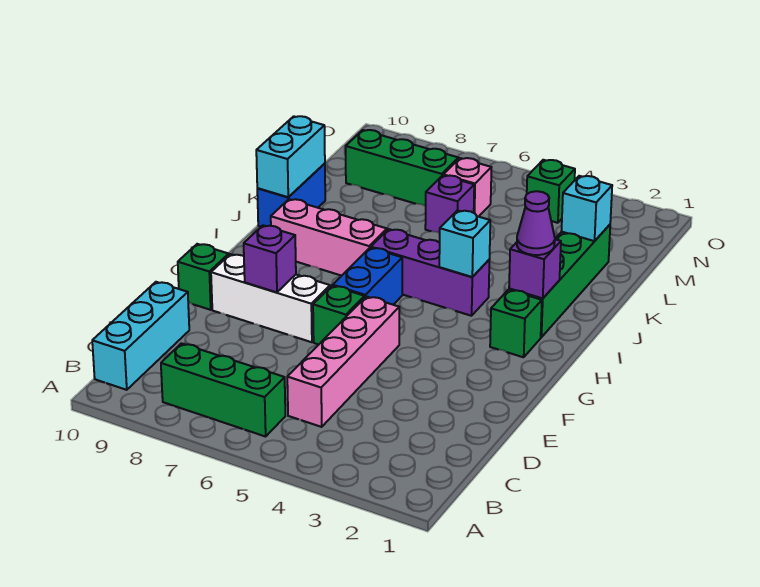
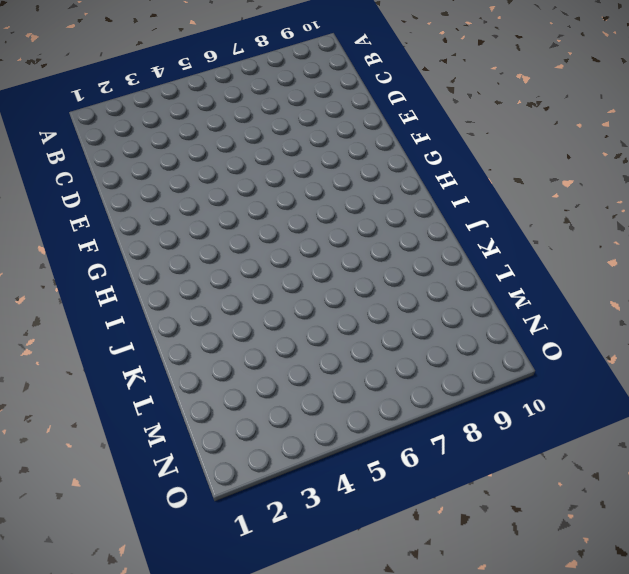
none -> green brick B6:B8 level 1
none -> cyan brick B10:D10 level 1
none -> pink brick C5:F5 level 1

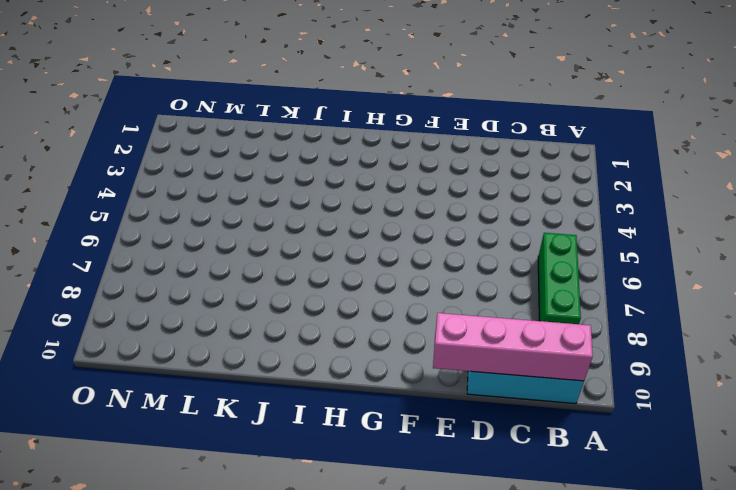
pink brick B10:E10 level 2 -> pink brick C5:F5 level 1
none -> green brick F6 level 1
none -> white brick F7:F9 level 1
none -> green brick F10 level 1

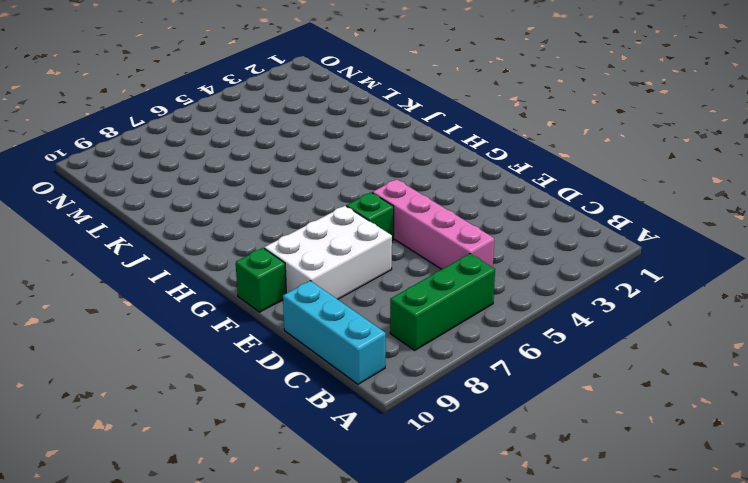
white brick E7:F9 level 1 -> white brick F7:F9 level 1
none -> blue brick G6:H6 level 1
none -> green brick H2 level 1
none -> green brick I2:L2 level 1

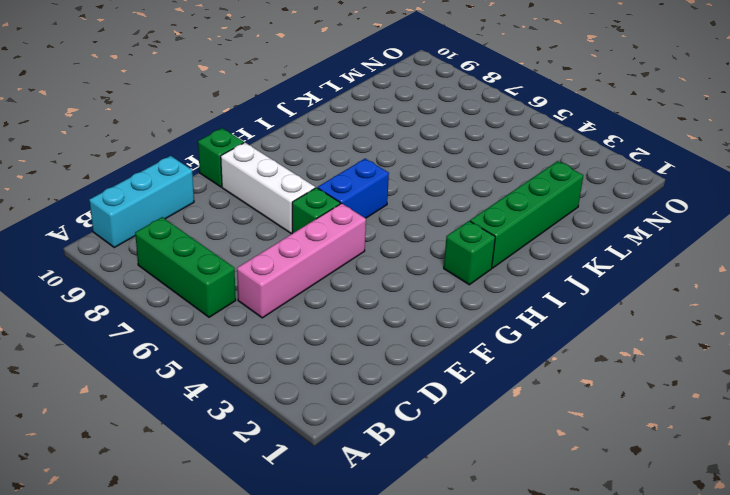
none -> purple brick I4:I6 level 1
none -> pink brick I7:I9 level 1
none -> blue brick J10:K10 level 1

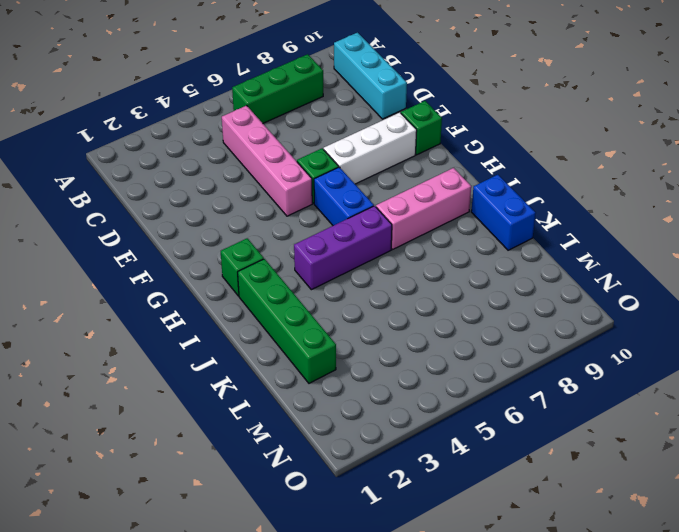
none -> purple brick L6 level 1
none -> pink brick M6 level 1
none -> green brick M7:M9 level 1

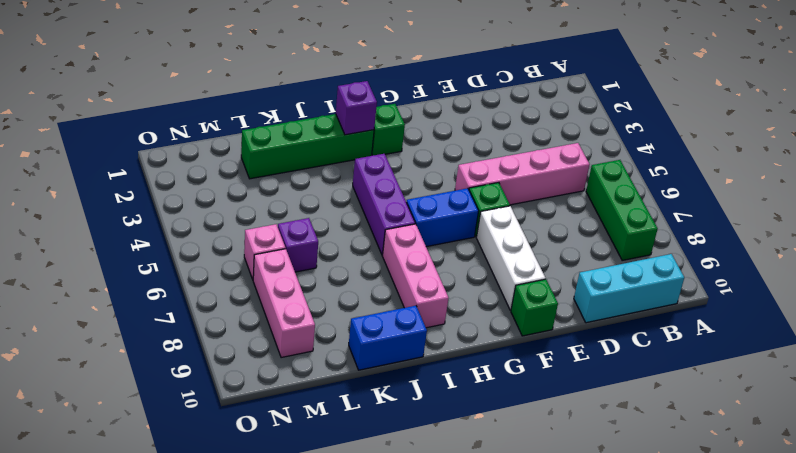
pink brick M7:M9 level 1 -> green brick M7:M9 level 1
none -> green brick N4 level 1
none -> purple brick F8 level 2
none -> cyan brick I4 level 2

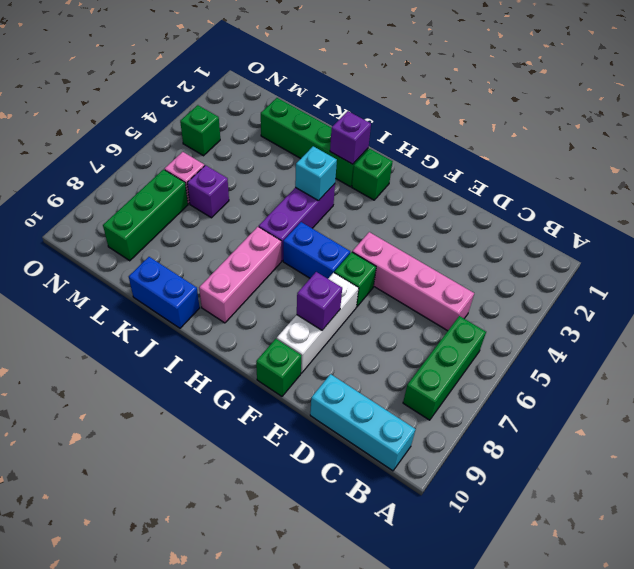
none -> cyan brick J10:K10 level 2
none -> cyan brick L2 level 2
none -> purple cone I2 level 3

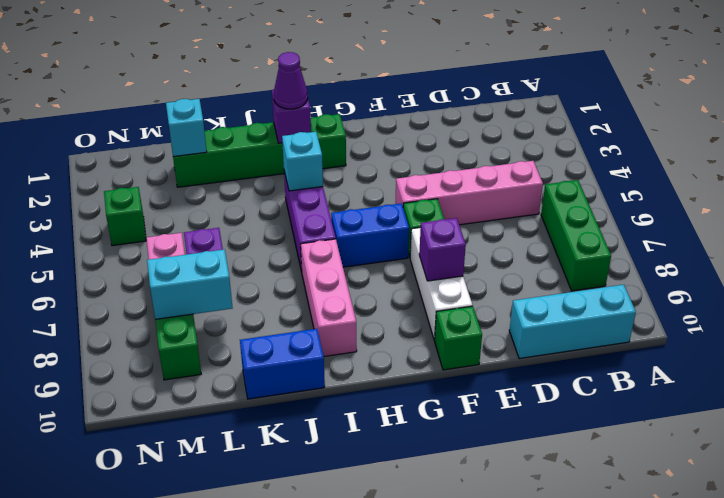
cyan brick L8:M8 level 2 -> cyan brick J10:K10 level 2

